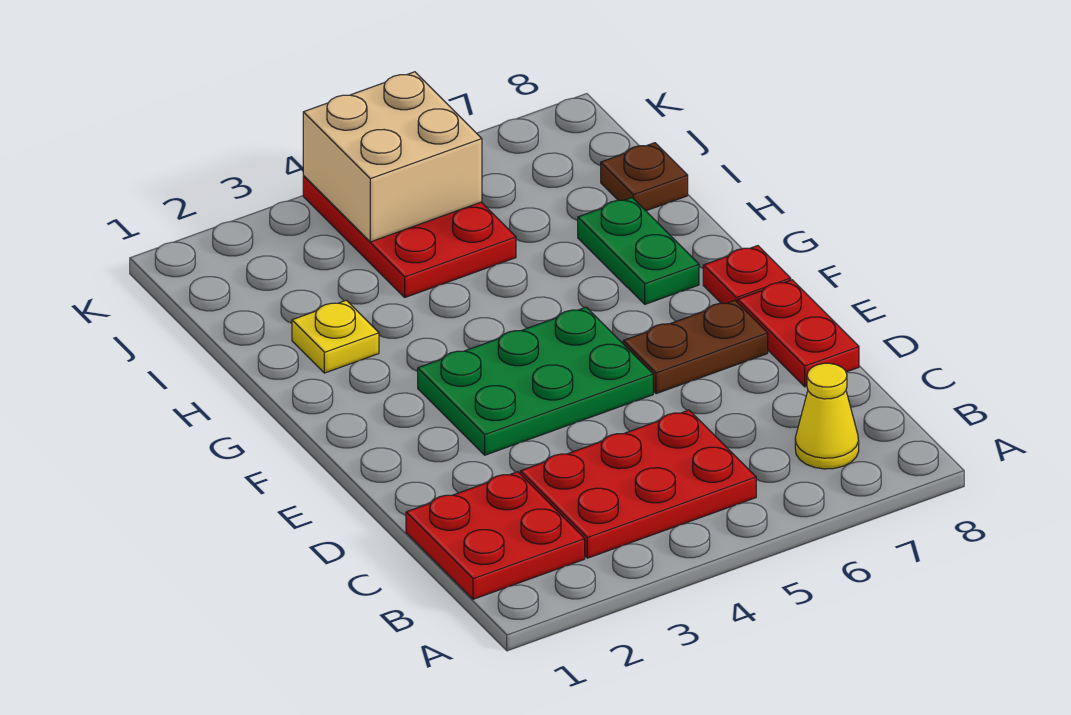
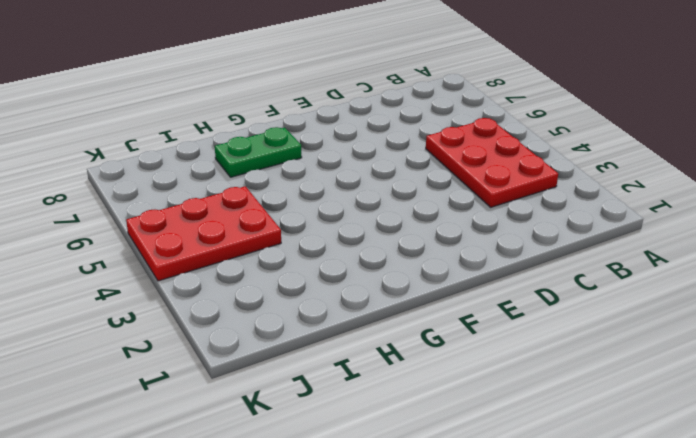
none -> red plate B1:C2 level 1
none -> yellow cone B7 level 1
none -> red plate D8:E8 level 1

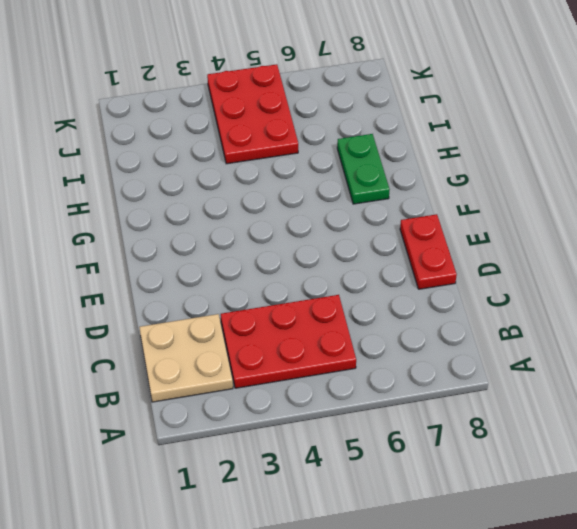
tan plate B1:C2 level 1 -> red plate B1:C2 level 1
none -> yellow cone B7 level 1
none -> green plate E3:F5 level 1
none -> brown plate E6:E7 level 1

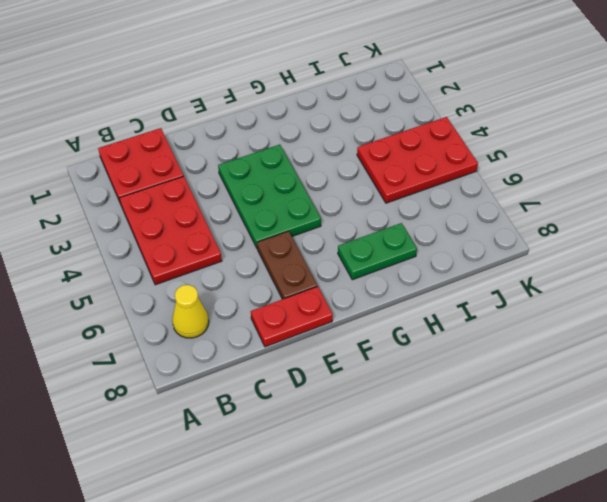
none -> red plate F8 level 1
none -> yellow plate H2 level 1
none -> brown plate I8 level 1

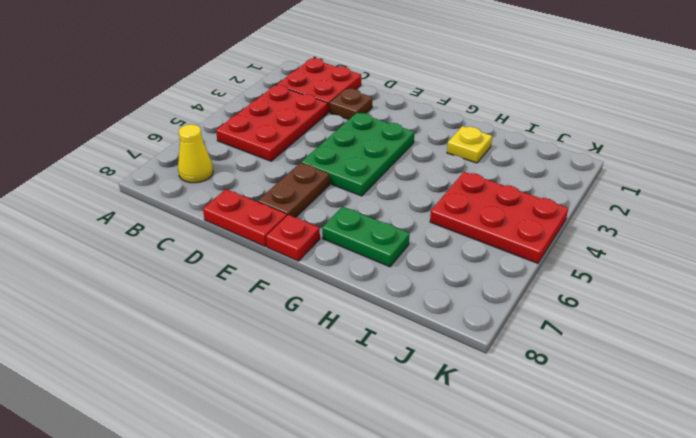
brown plate D2 level 1 -> brown plate I8 level 1
none -> tan brick J4:K5 level 2

